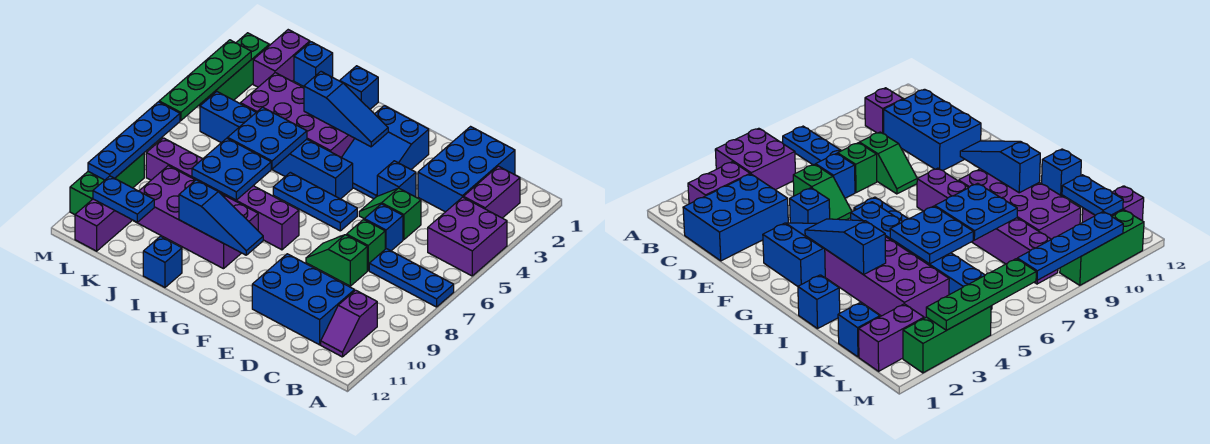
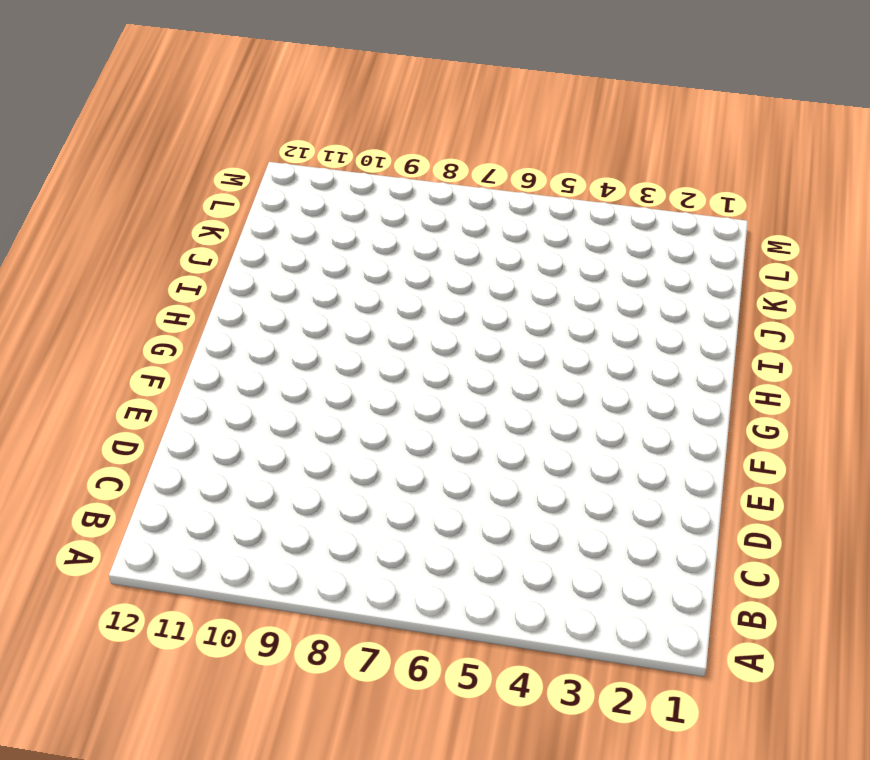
none -> purple brick A4:B5 level 1
none -> blue plate A7:C7 level 1
none -> purple brick B2:B3 level 1
none -> purple slope B10:B11 level 1 top 10

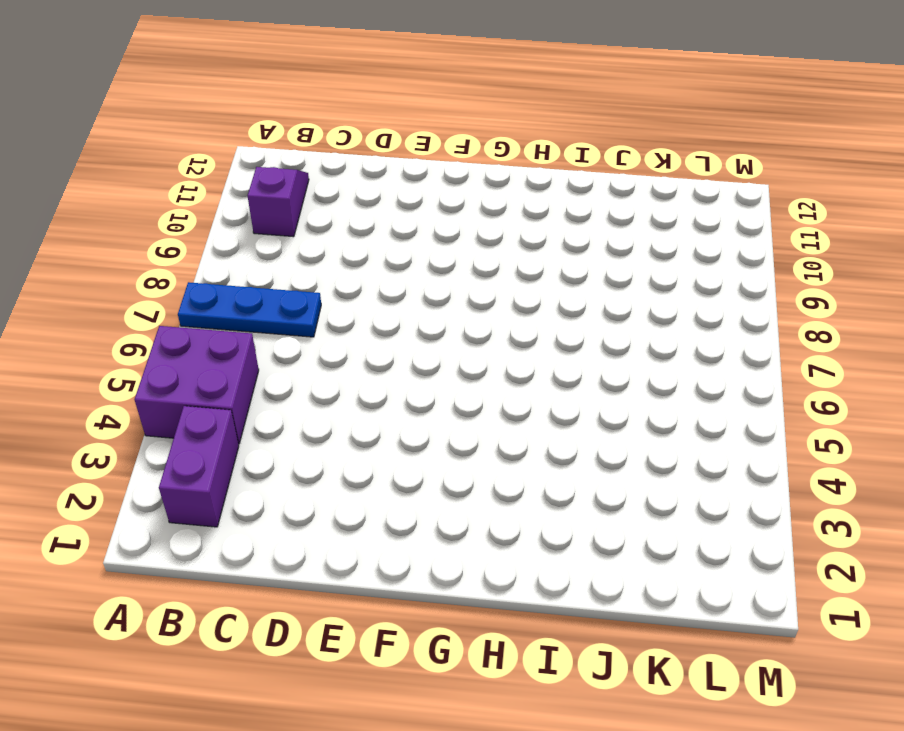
none -> blue brick C1:D3 level 1
none -> blue brick C10:E11 level 1
none -> green slope D5:E5 level 1 top D
none -> blue brick D6 level 1

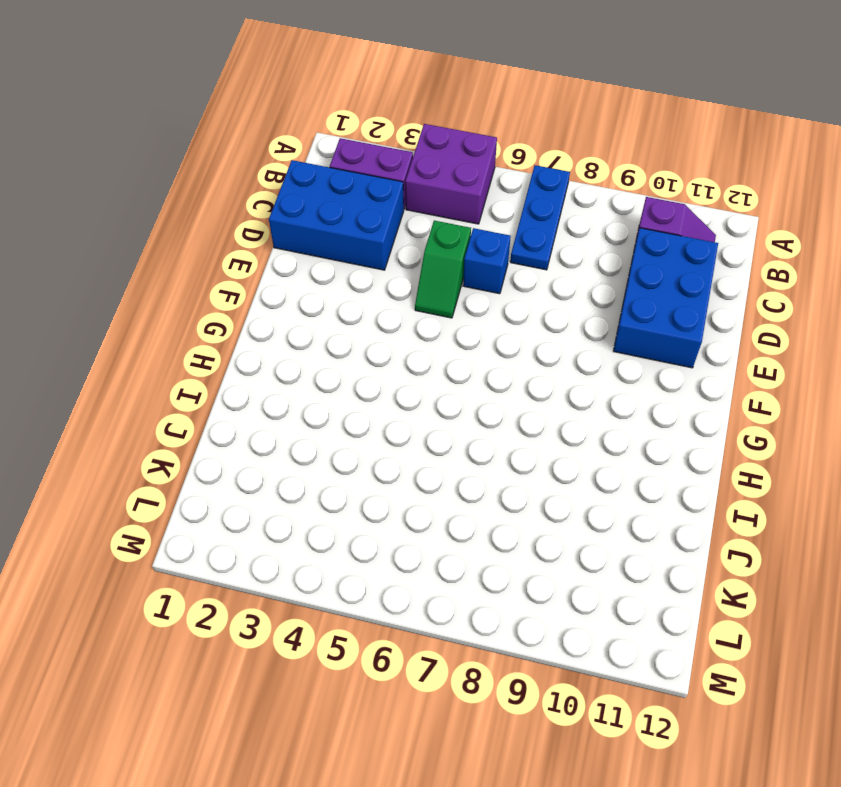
none -> green brick D7 level 1
none -> green slope D8:E8 level 1 top D
none -> blue brick E4 level 1
none -> blue slope F2:G4 level 1 top 2

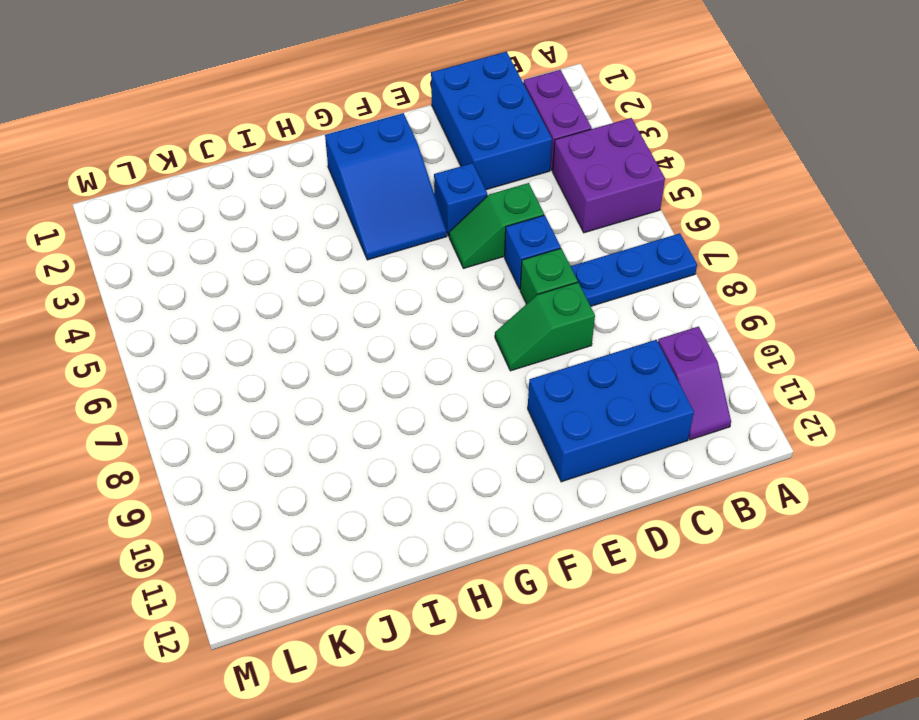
none -> blue plate F6:H6 level 1
none -> blue brick G5:L5 level 1
none -> purple brick G8:L8 level 1
none -> purple brick H3:K4 level 1

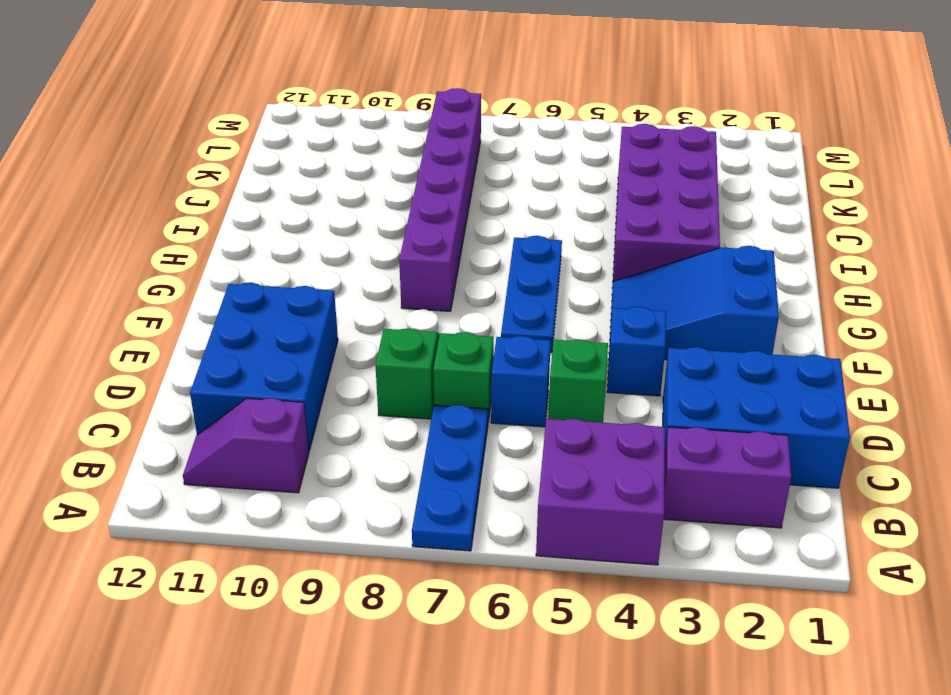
none -> blue brick G5:L5 level 1
none -> purple brick H9:K10 level 1
none -> blue brick I1 level 1
none -> blue brick I12 level 1

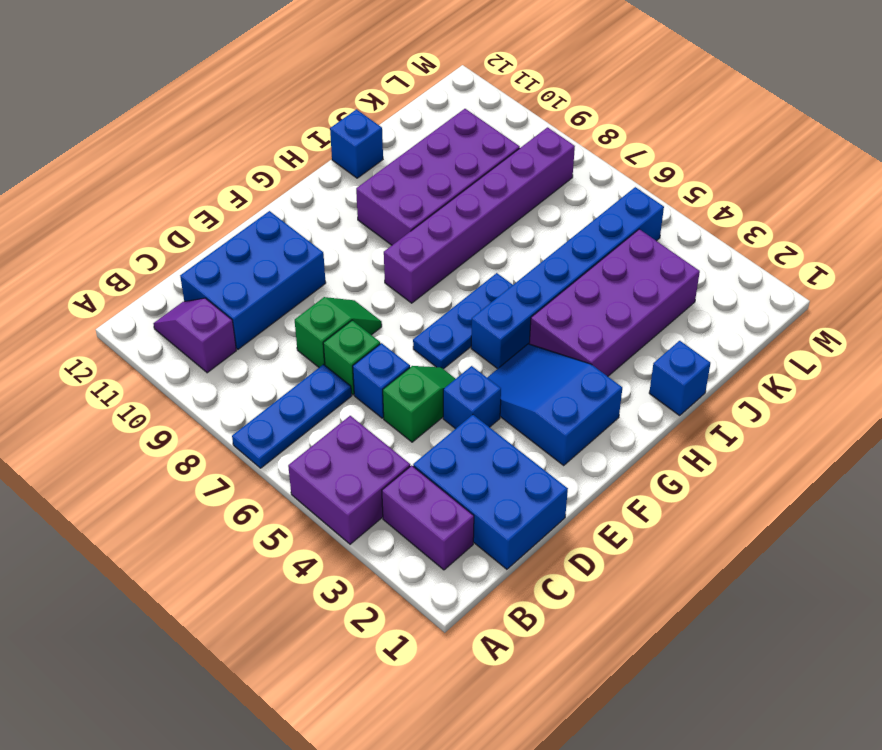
none -> blue brick K1 level 1
none -> purple brick L1:L2 level 1
none -> purple brick L11:L12 level 1
none -> green brick M2:M4 level 1

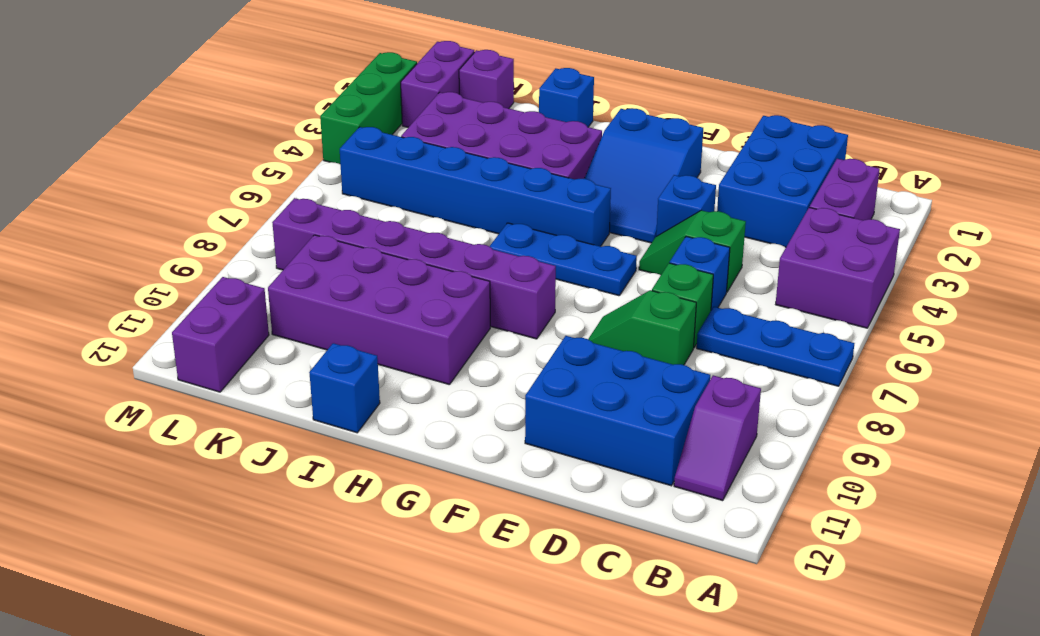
purple brick K1 level 1 -> blue brick K1 level 1
none -> green brick M9:M11 level 1
none -> blue slope G3:I3 level 2 top I
none -> blue slope G10:I10 level 2 top I
none -> blue plate I5:J6 level 2

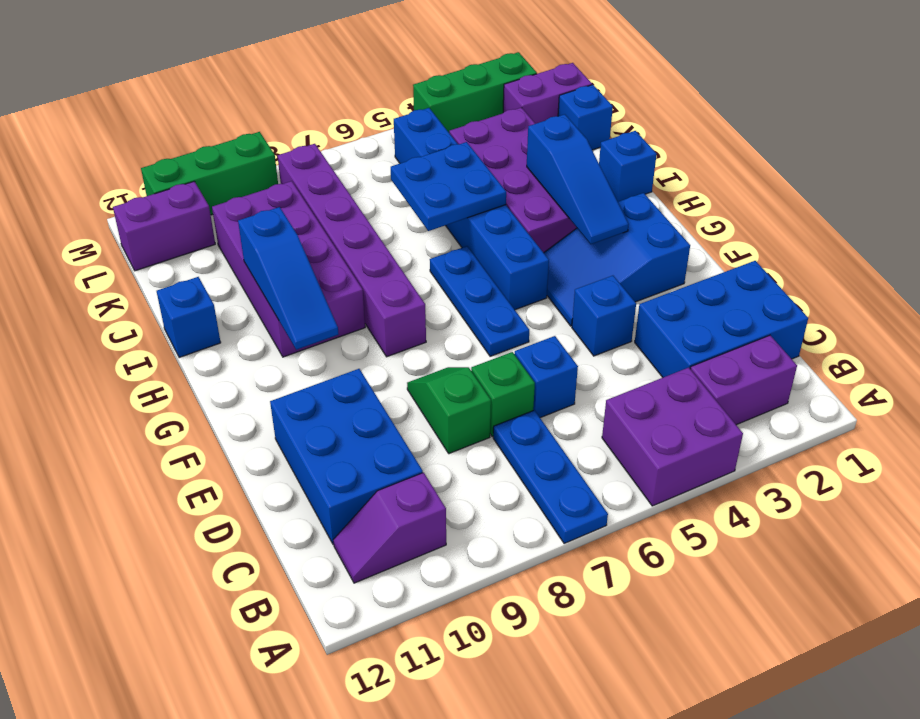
none -> green slope D5:E5 level 1 top D
none -> blue plate I7:J8 level 2
none -> blue plate K11:L11 level 2
none -> green plate M3:M6 level 2

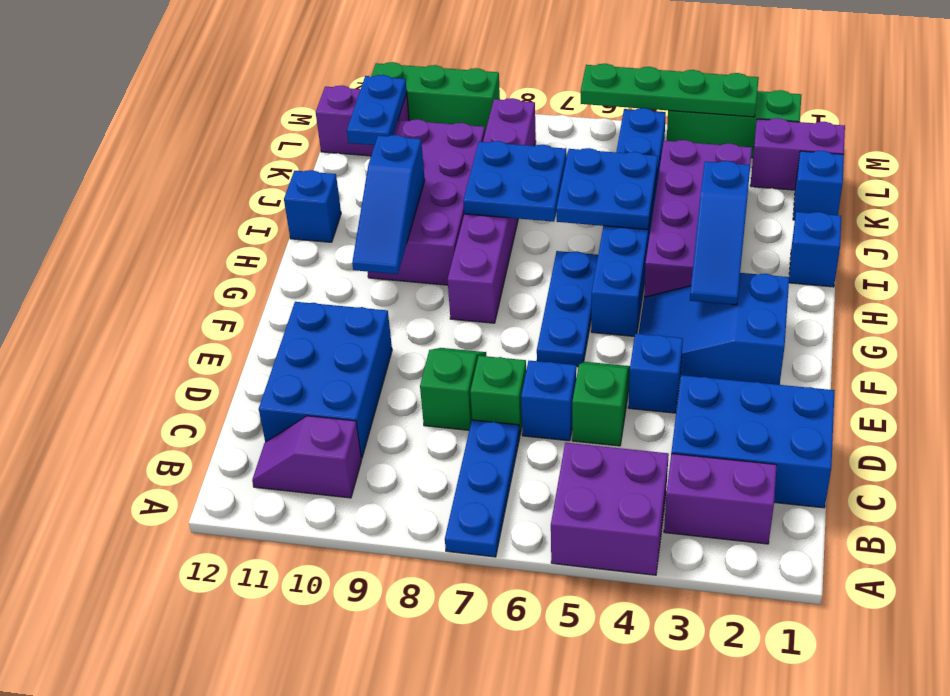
none -> blue plate M7:M10 level 2

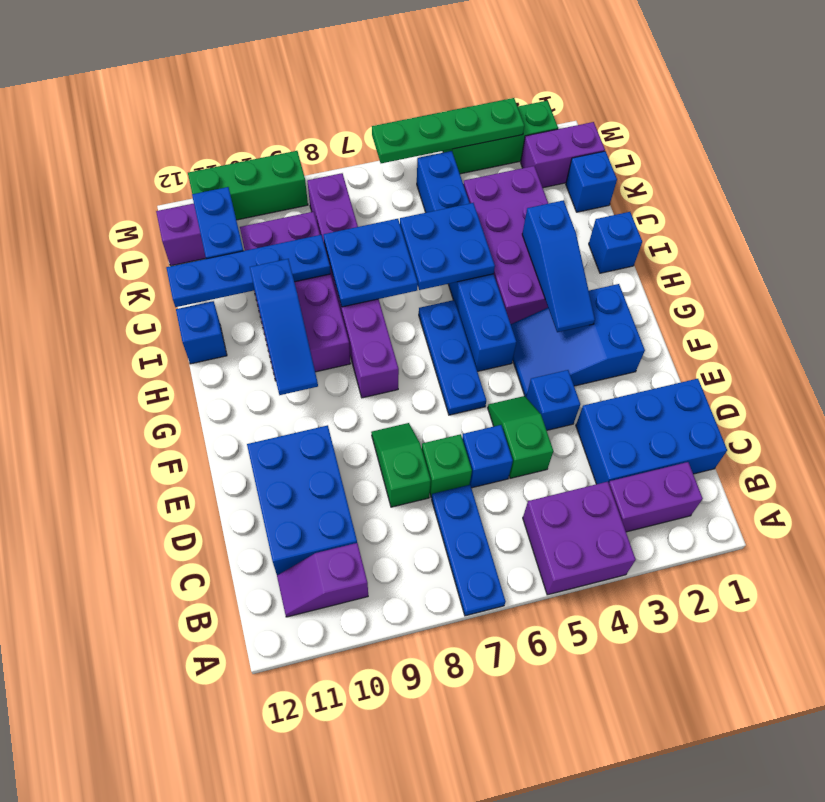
blue plate J9:J12 level 2 -> blue plate M7:M10 level 2

